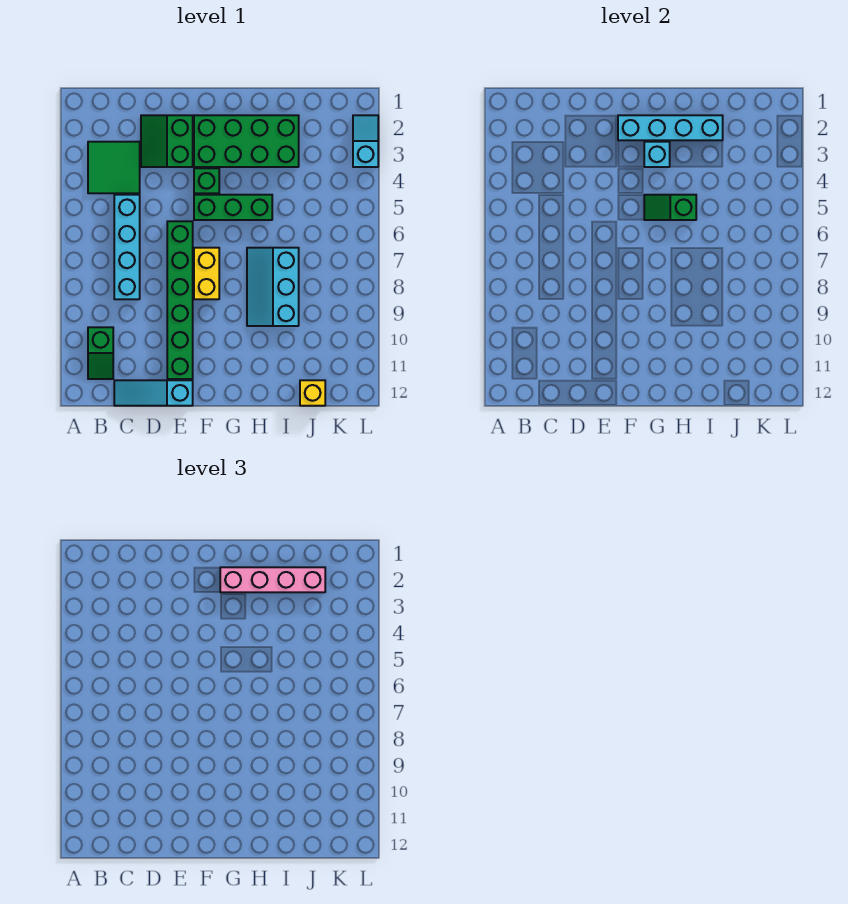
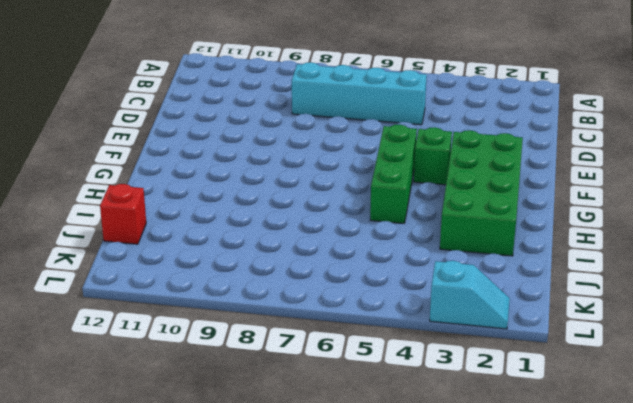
red brick J12 level 1 -> yellow brick J12 level 1
none -> green tile B3:C4 level 1
none -> green slope B10:B11 level 1 top 10
none -> cyan slope C12:E12 level 1 top E

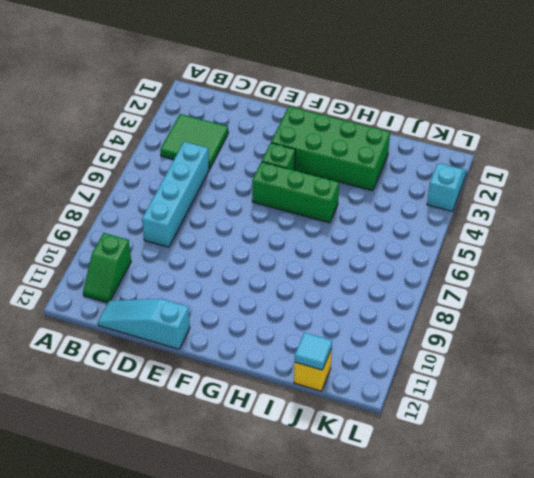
cyan tile J12 level 2 -> none
none -> green slope D2:E3 level 1 top E
none -> green brick E6:E11 level 1
none -> yellow brick F7:F8 level 1

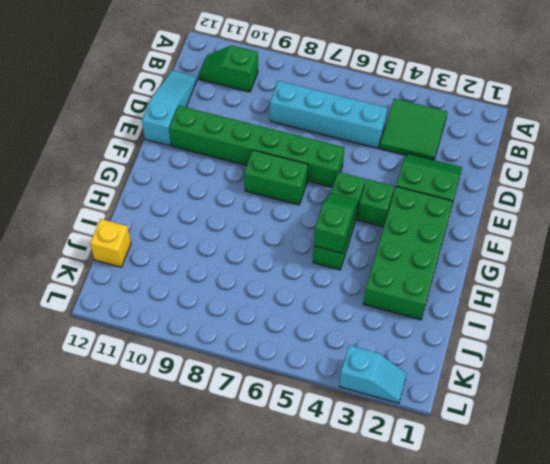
green brick F7:F8 level 1 -> yellow brick F7:F8 level 1
none -> cyan slope H7:I9 level 1 top I
none -> cyan brick F2:I2 level 2
none -> cyan brick G3 level 2

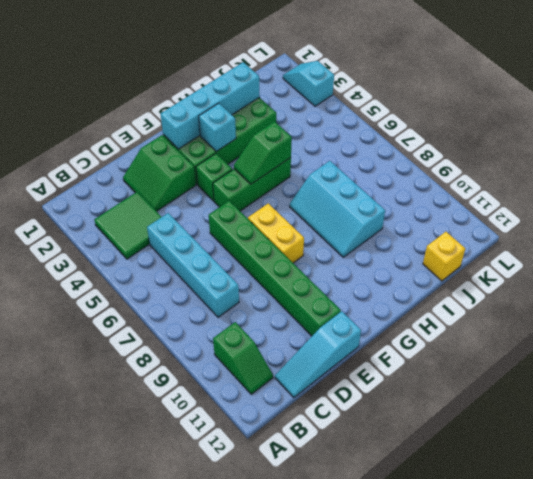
none -> pink brick G2:J2 level 3

